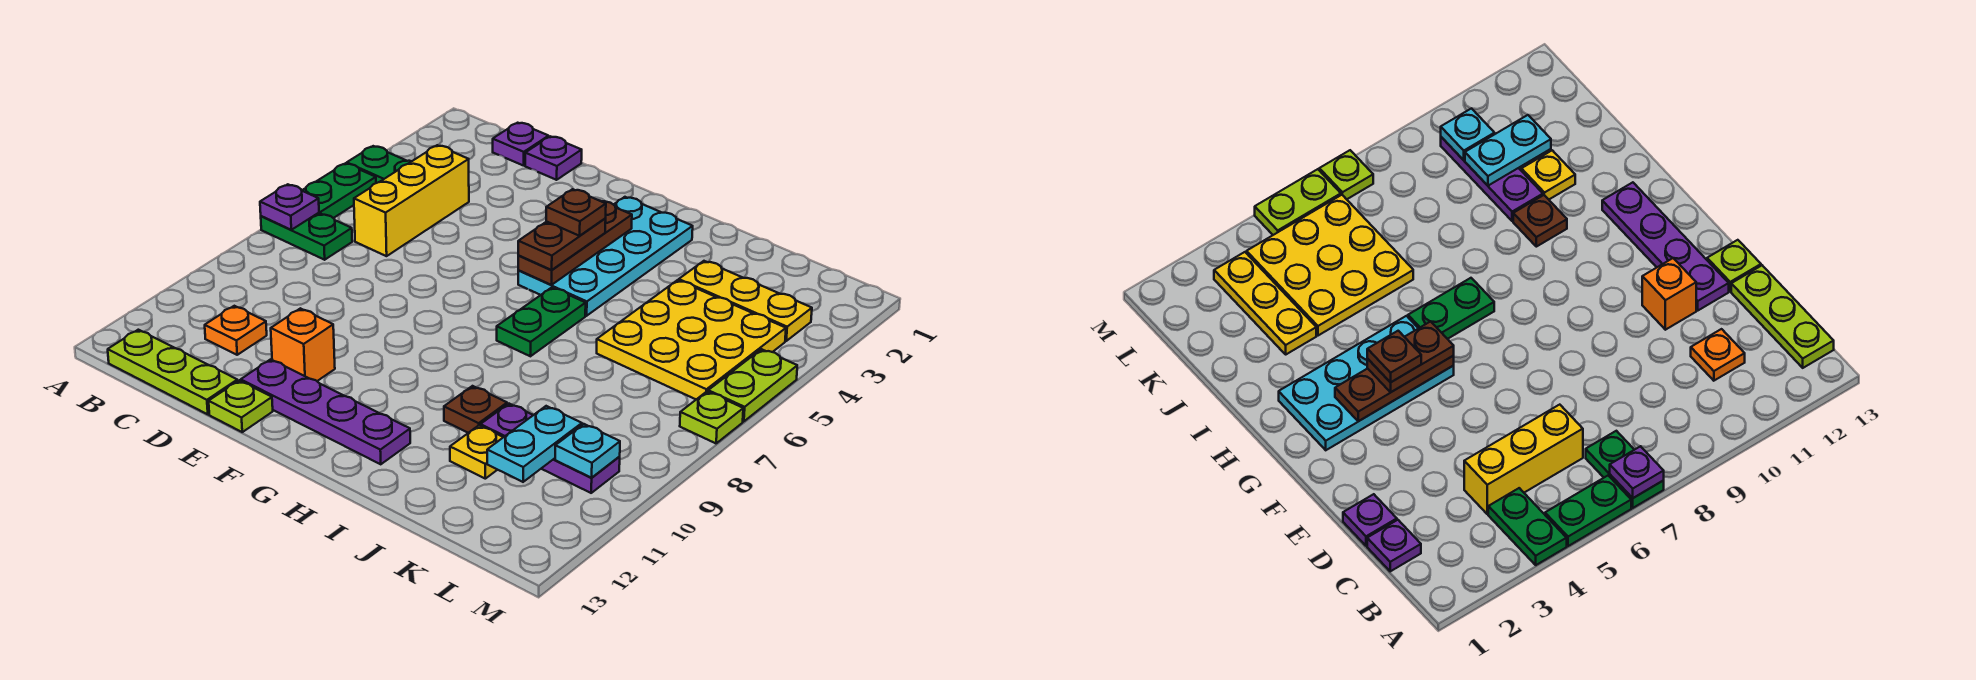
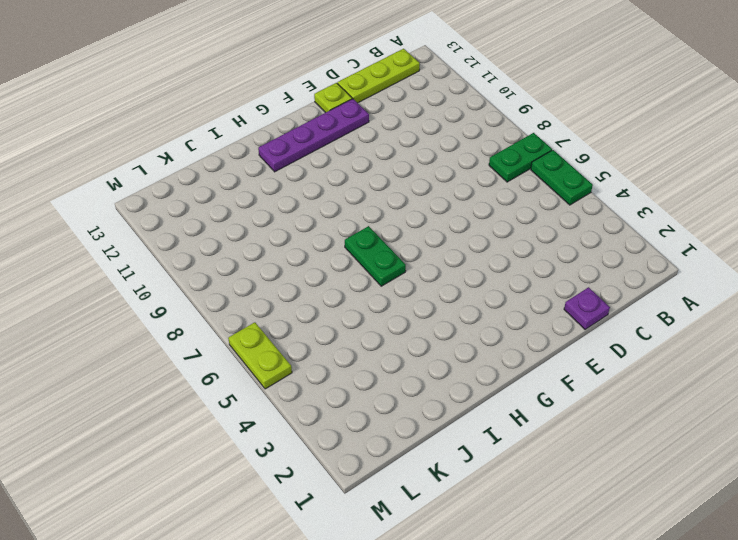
none -> green plate A4:B4 level 1
none -> purple plate C1 level 1
none -> yellow brick C4:C6 level 1

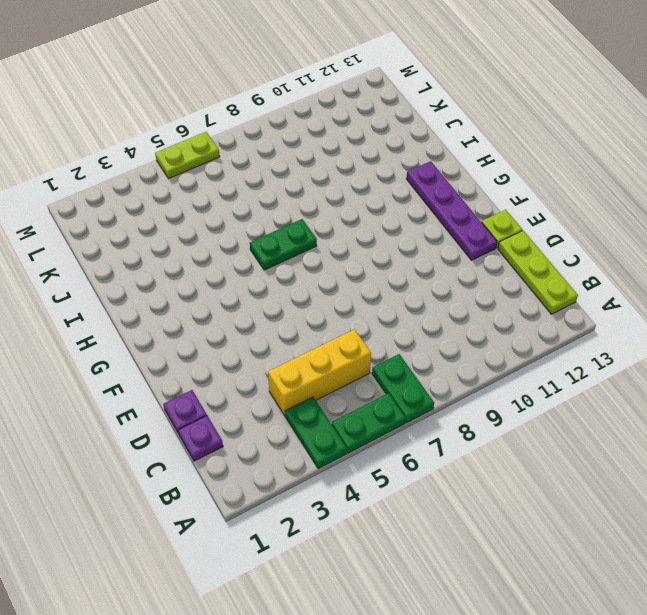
none -> orange plate C11 level 1
none -> orange brick E11 level 1
none -> cyan plate G2:H5 level 1

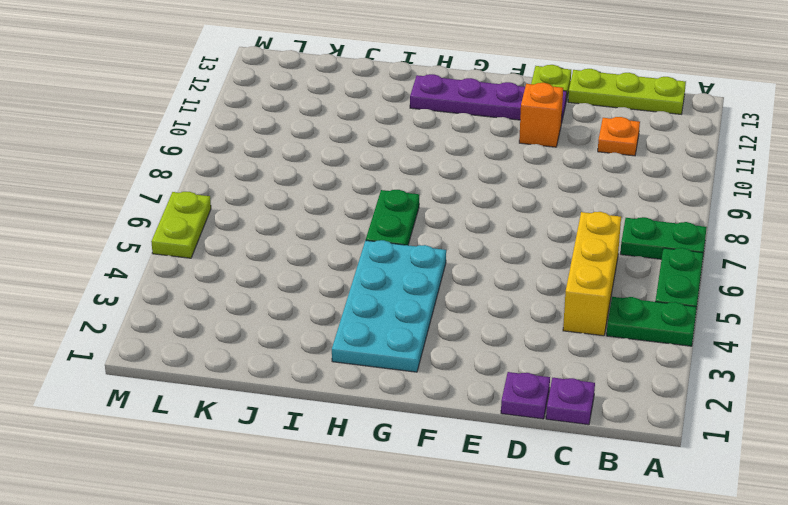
none -> brown plate I10 level 1
none -> yellow plate J3:L3 level 1
none -> yellow plate J4:L6 level 1

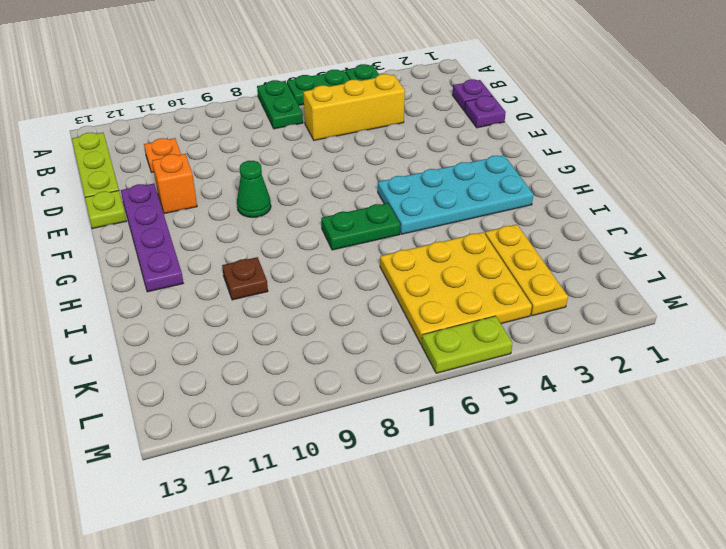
green cone F9 level 1 -> none
none -> purple plate J10:L10 level 1
none -> yellow plate J11 level 1
none -> lime plate M7 level 1

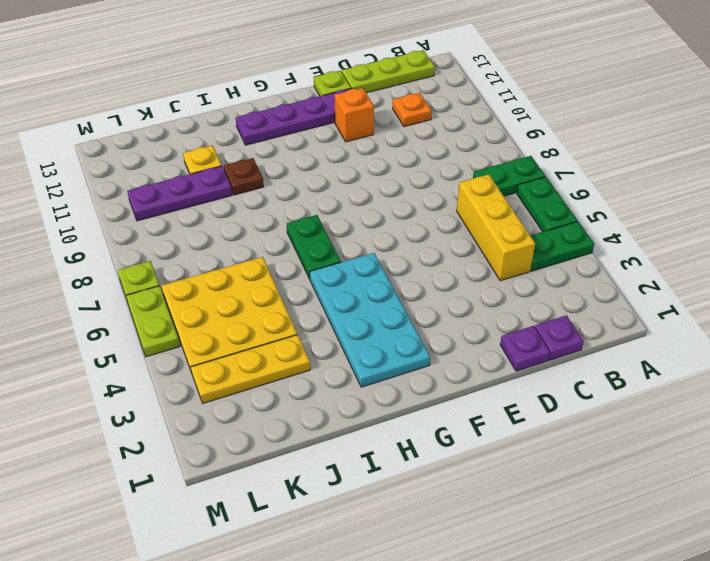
none -> purple plate A7 level 2
none -> brown plate G3:G5 level 2
none -> cyan plate K10:K11 level 2

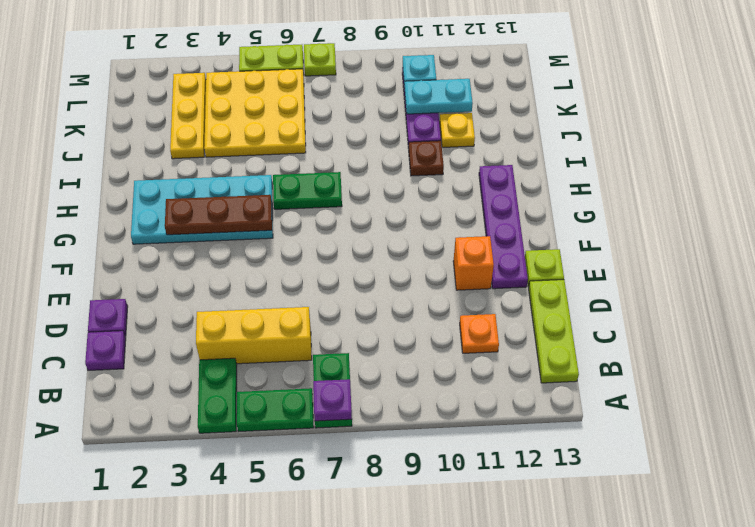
none -> brown plate G4:G5 level 3
none -> brown plate G4 level 4

